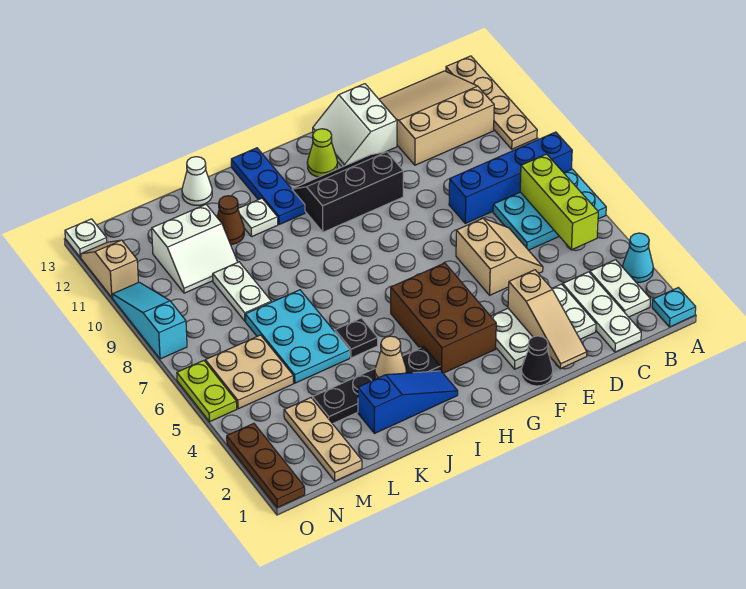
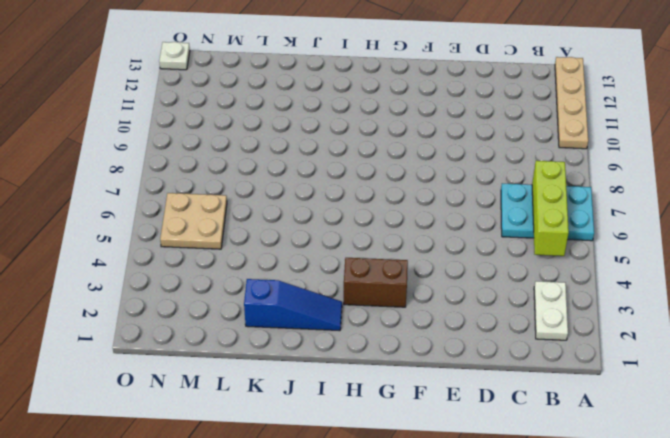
brown brick G3:H3 level 1 -> brown brick G3:H5 level 1
none -> cyan plate A1 level 1
none -> cyan cone A3 level 1
none -> blue brick A8:D8 level 1
none -> tan slope B11:D13 level 1 top 11

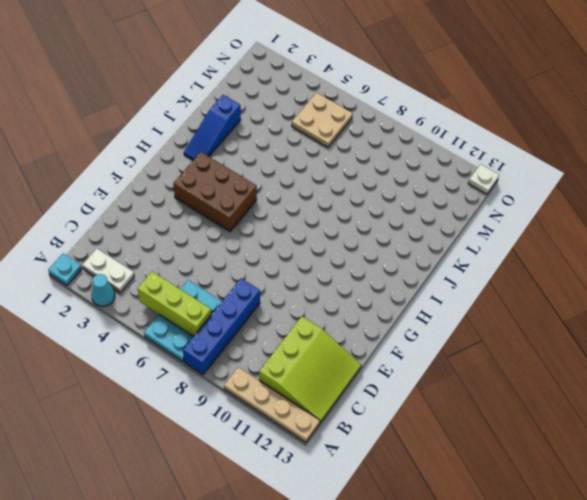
lime slope B11:D13 level 1 top 11 -> tan slope B11:D13 level 1 top 11
none -> white plate C1:C3 level 1
none -> white plate D2:F3 level 1
none -> tan slope D5:E6 level 1 top E
none -> white slope E12:F13 level 1 top E

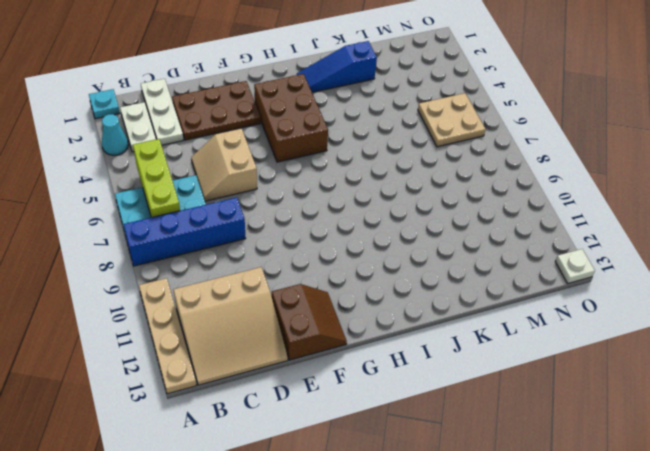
brown plate D2:F3 level 1 -> white plate D2:F3 level 1
brown slope E12:F13 level 1 top E -> white slope E12:F13 level 1 top E
none -> black cone F1 level 1
none -> black slope F10:H11 level 1 top 10
none -> lime cone G12 level 1
none -> black plate I3:L3 level 1

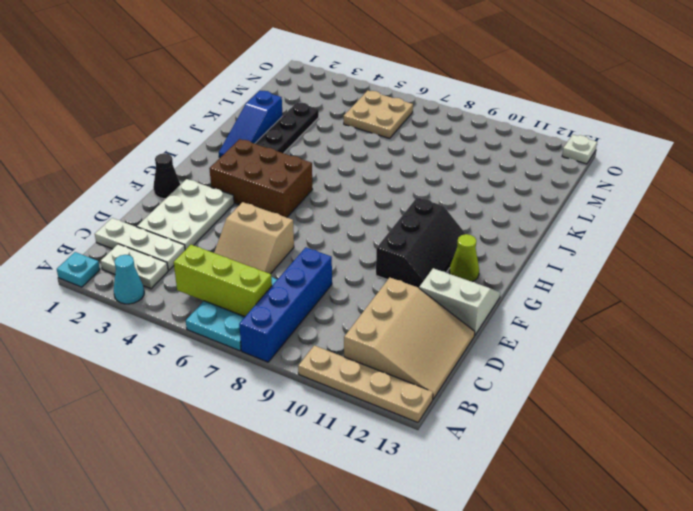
none -> blue plate I11:I13 level 1
none -> black plate J5 level 1
none -> white plate J11 level 1
none -> cyan plate K5:L7 level 1

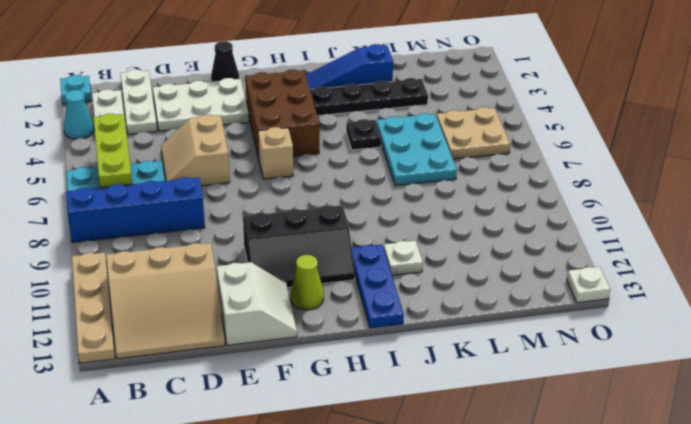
tan brick G6 level 1 -> none
none -> brown cone K11 level 1
none -> white cone K13 level 1
none -> white plate L8:L9 level 1
none -> white slope L10:M11 level 1 top 11

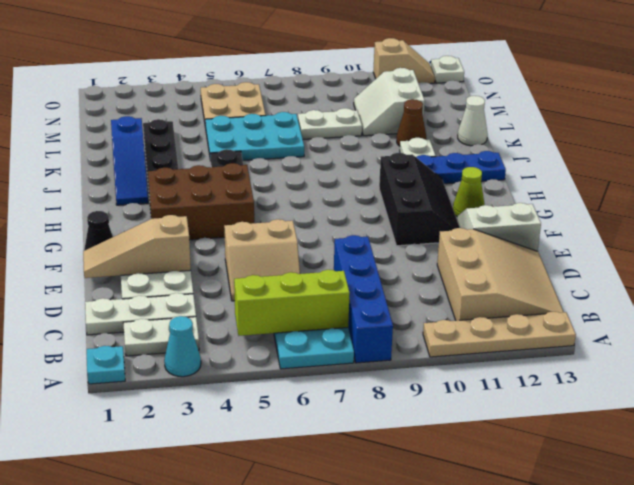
none -> tan plate M1:M3 level 1
none -> brown plate O1:O3 level 1
none -> lime plate O5:O6 level 1
none -> cyan slope O8:O10 level 1 top 8

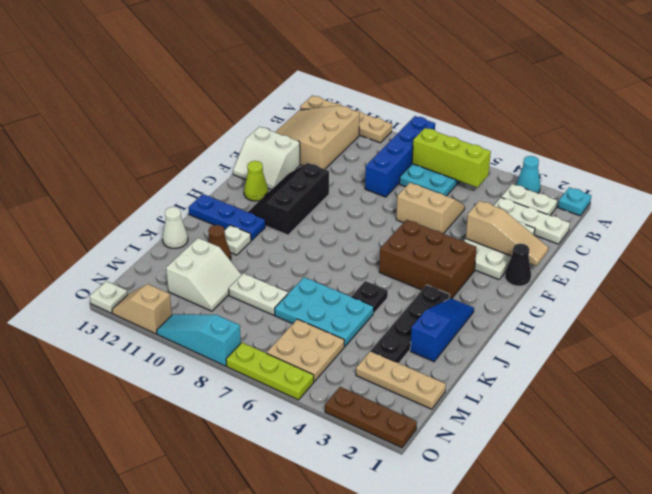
lime plate O5:O7 level 1 -> lime plate O5:O6 level 1
none -> tan cone J3 level 2

